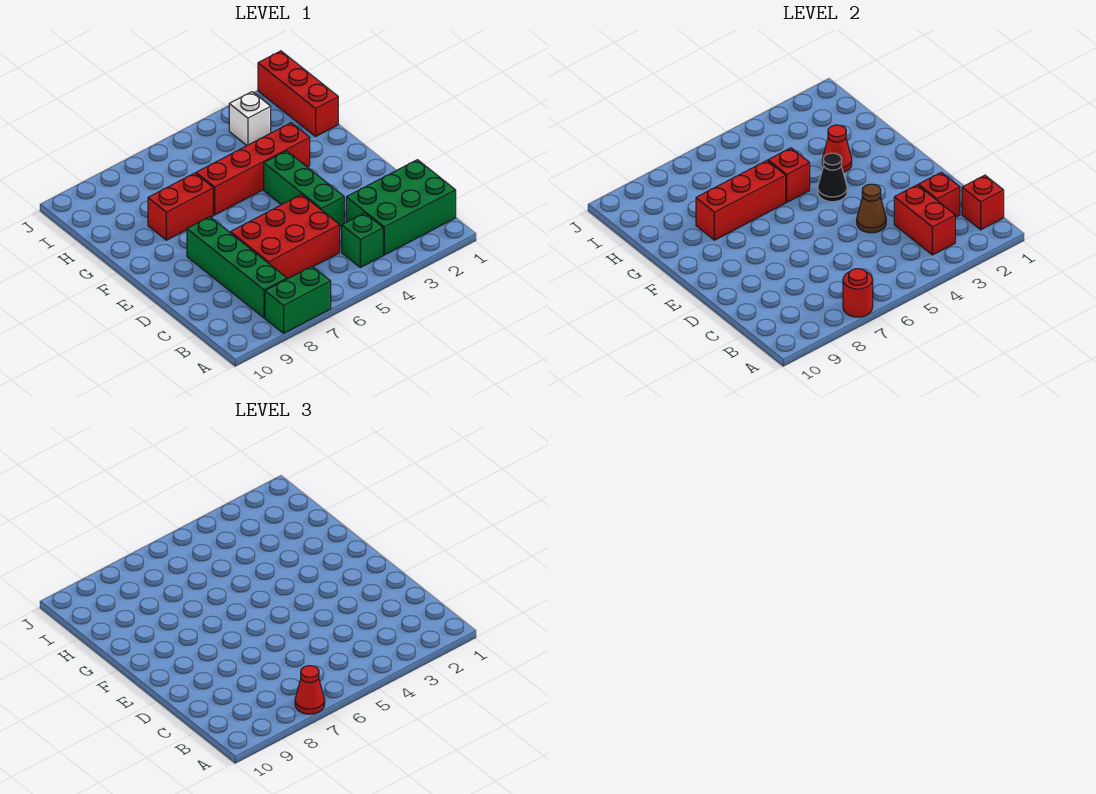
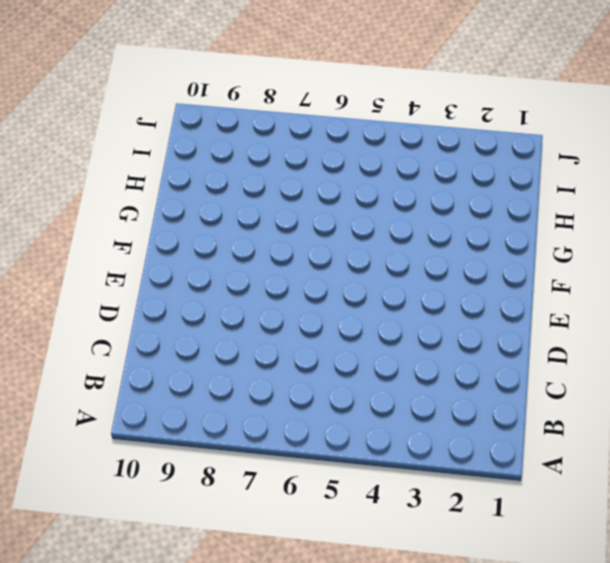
none -> green brick A7:A8 level 1
none -> green brick B1:C3 level 1
none -> green brick B4 level 1

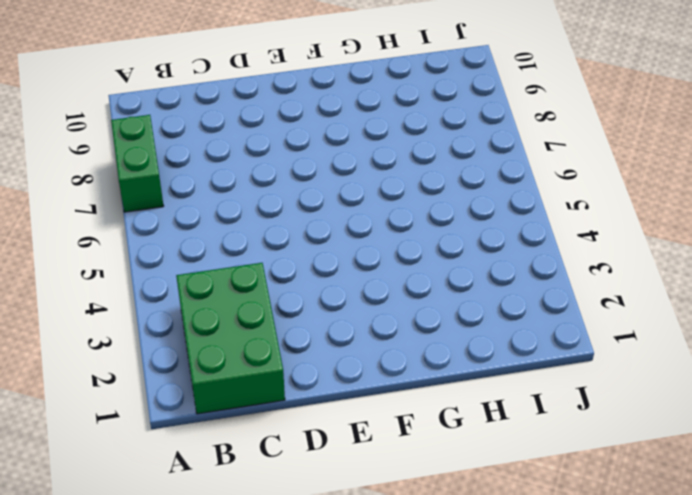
none -> green brick B4 level 1
none -> green brick B8:E8 level 1
none -> red brick C5:D7 level 1

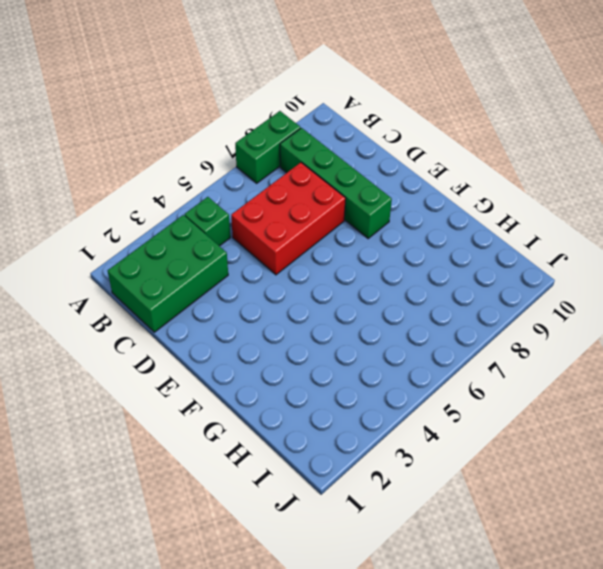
none -> green brick D4:F4 level 1
none -> red brick G3:G6 level 1
none -> red brick G7:G8 level 1

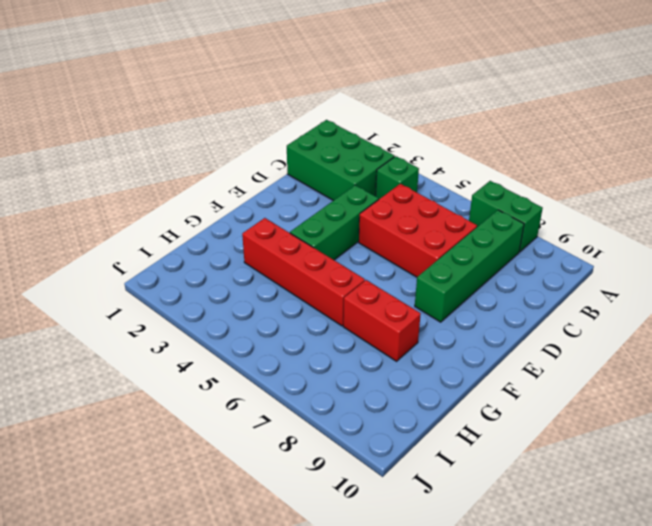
none -> red brick H1:J1 level 1
none -> white brick I3 level 1
none -> red round brick A7 level 2

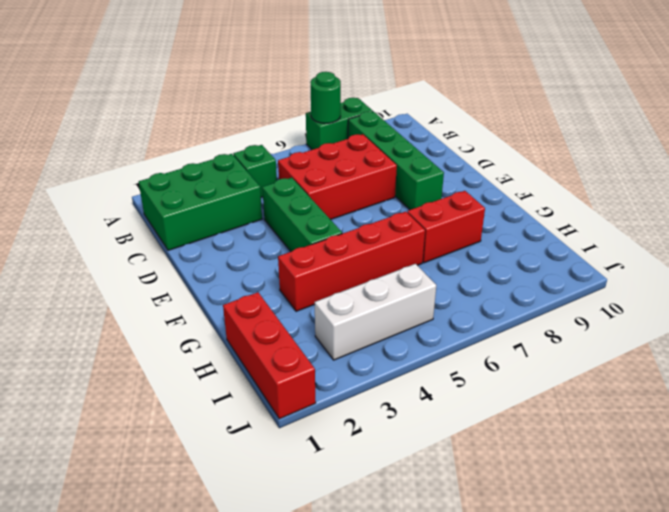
green round brick A7 level 2 -> red round brick A7 level 2
white brick I3:I5 level 1 -> white brick I3 level 1
none -> red brick B1 level 2
none -> red brick B3:C3 level 2
none -> red brick C2 level 2

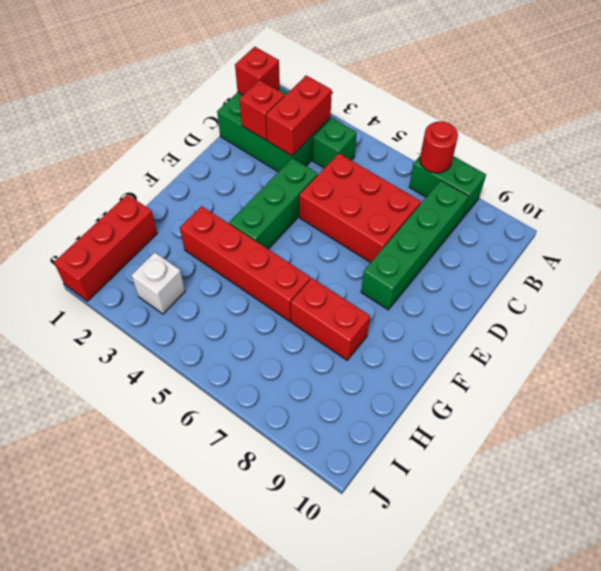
none -> brown cone D4 level 2
none -> black cone F4 level 2
none -> red cone G3 level 2

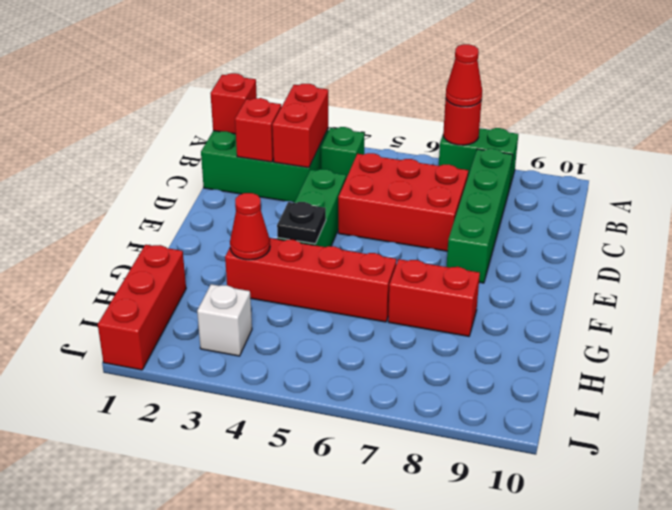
black plate F4 level 2 -> black cone F4 level 2
none -> brown cone D4 level 2
none -> red brick G5 level 2
none -> red brick G6:G8 level 2

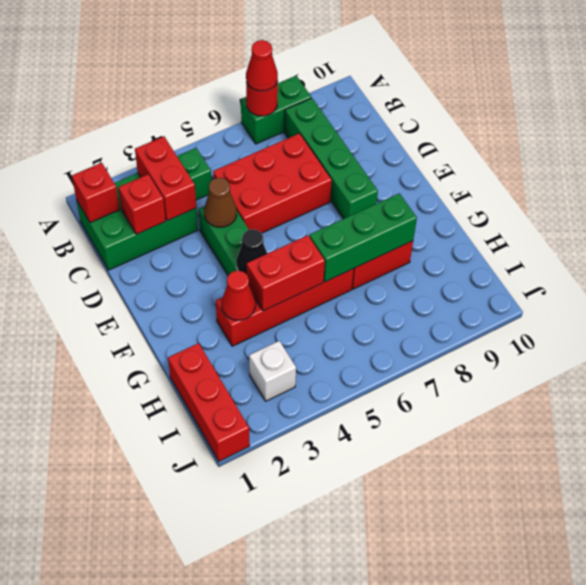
red brick G4:G5 level 2 -> red brick G5 level 2
green brick G6:G8 level 2 -> red brick G6:G8 level 2

